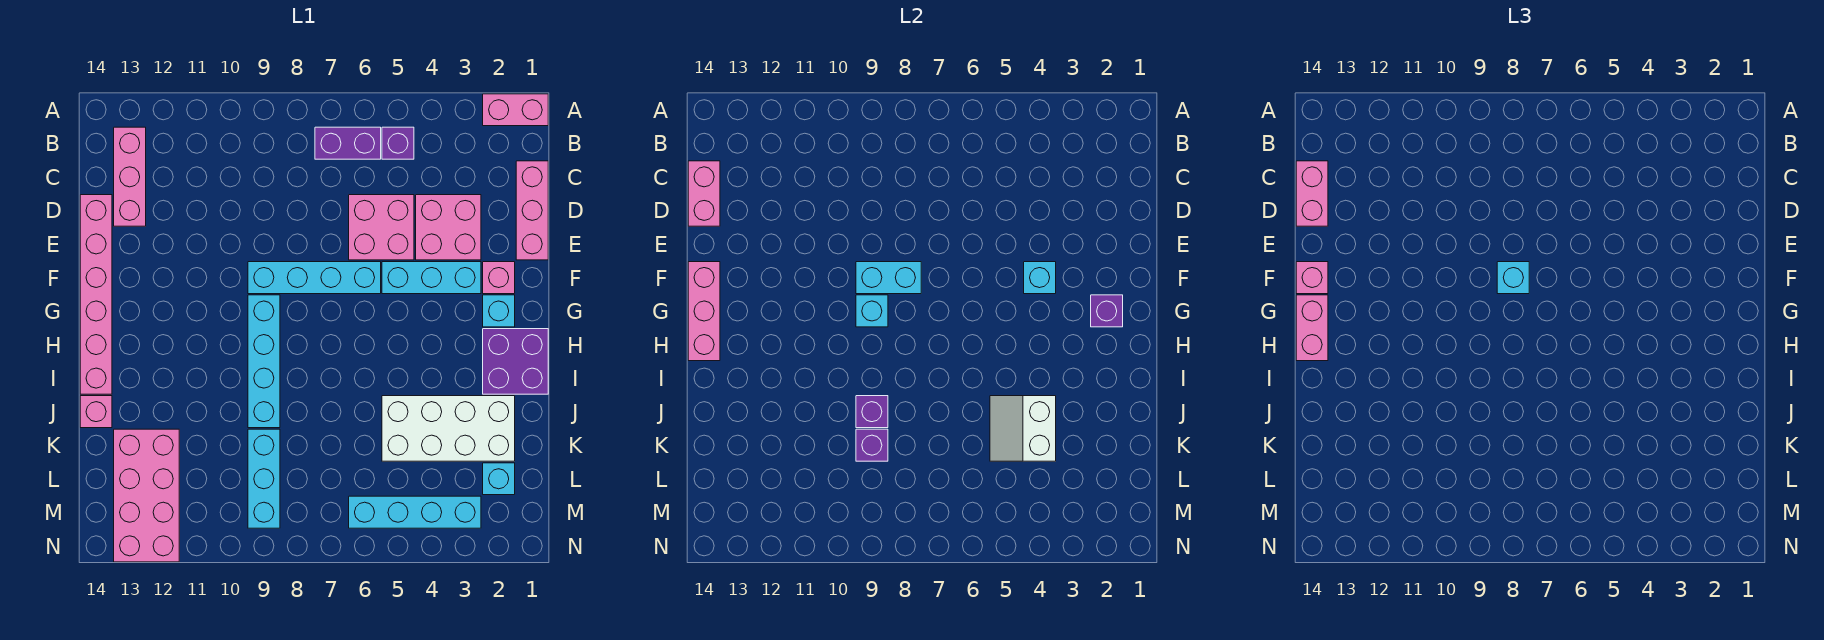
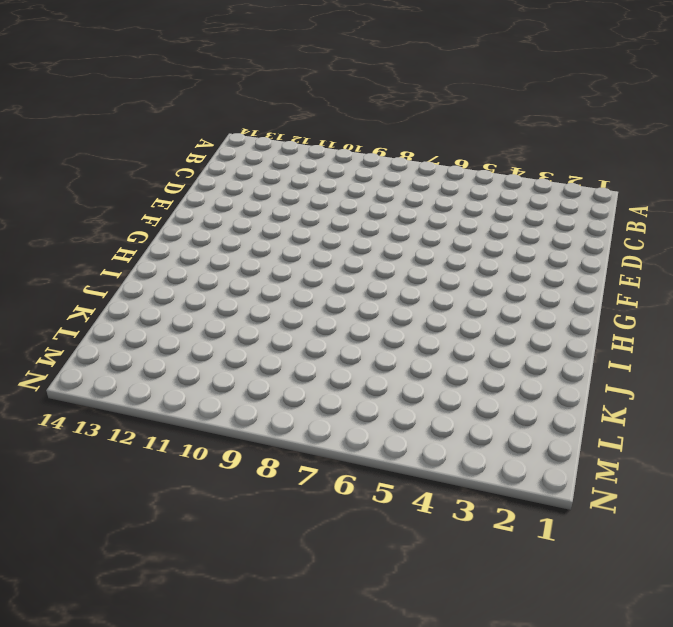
none -> pink brick A1:A2 level 1
none -> purple brick B5 level 1
none -> purple brick B6:B7 level 1
none -> pink brick B13:D13 level 1

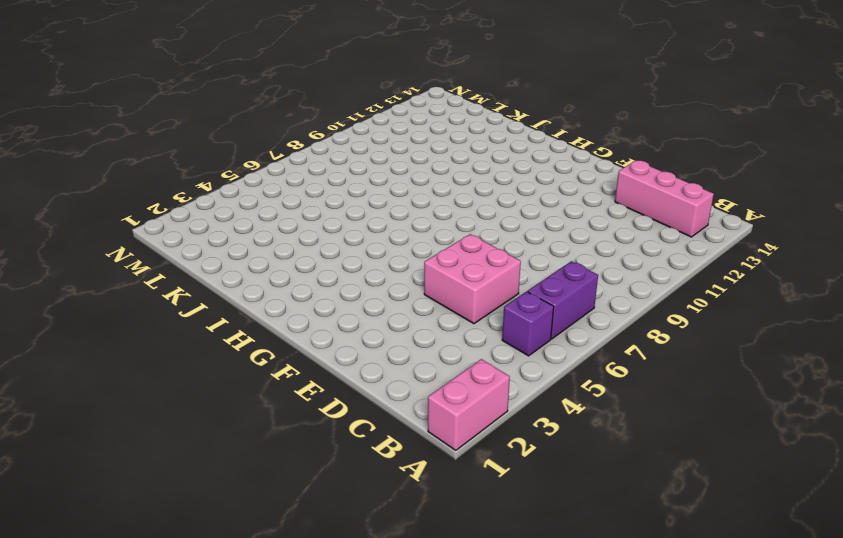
none -> pink brick C1:E1 level 1
none -> pink brick D3:E4 level 1
none -> pink brick D14:I14 level 1
none -> pink brick F2 level 1

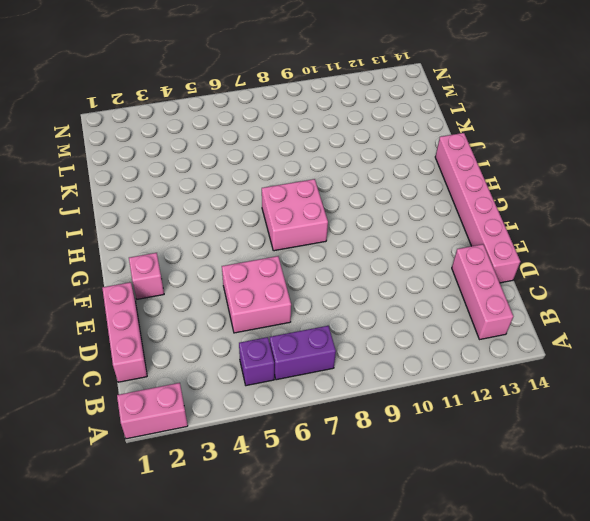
pink brick G7:H8 level 1 -> pink brick D3:E4 level 1
none -> cyan brick F3:F5 level 1
none -> cyan brick F6:F9 level 1
none -> cyan brick G2 level 1
none -> cyan brick G9:J9 level 1

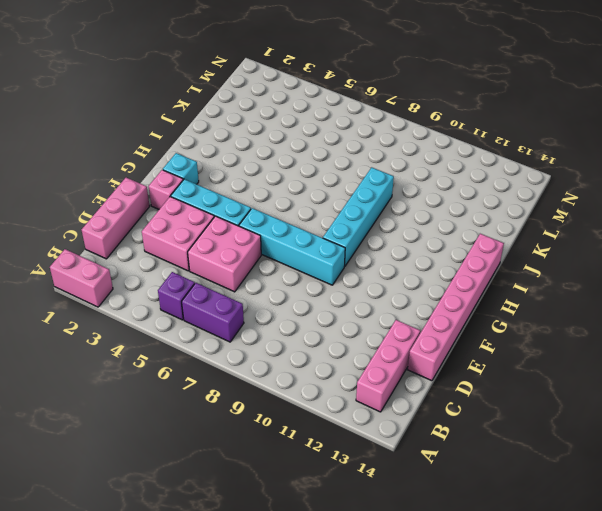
none -> purple brick H1:I2 level 1
none -> white brick J2:K5 level 1
none -> pink brick J14 level 1
none -> cyan brick K9:M9 level 1

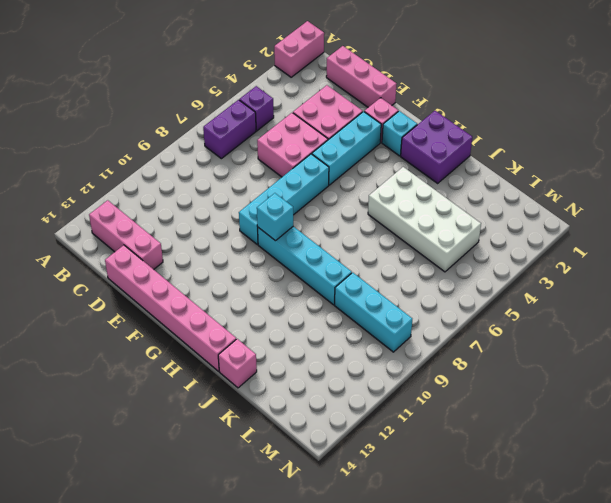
white brick I4:L5 level 1 -> white brick J2:K5 level 1
none -> pink brick K12:N13 level 1
none -> cyan brick L2 level 1
none -> cyan brick M3:M6 level 1
none -> pink brick C14:D14 level 2

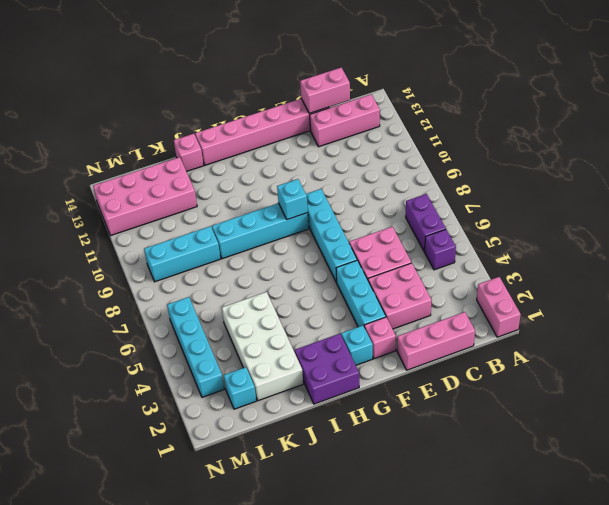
none -> cyan brick F4 level 2
none -> cyan brick F8:F9 level 2
none -> pink brick F14:H14 level 2
none -> purple brick G2 level 2

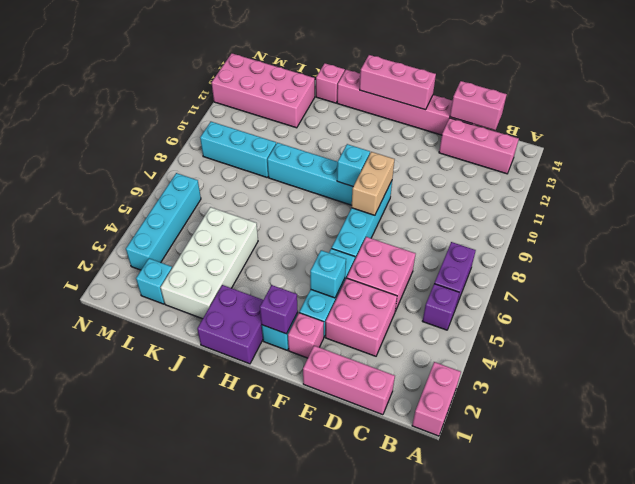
tan brick F8:F9 level 2 -> cyan brick F8:F9 level 2
none -> white slope J4:K5 level 2 top 4
none -> purple brick J9 level 2
none -> purple brick K9 level 2
none -> pink brick C14:D14 level 3

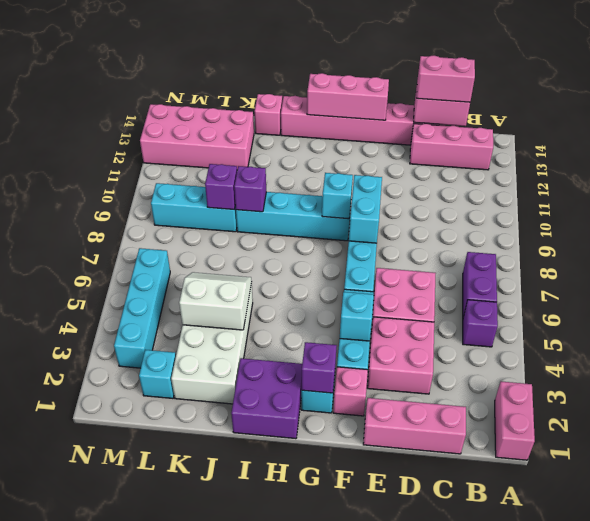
none -> cyan brick F8 level 3
none -> pink brick F14 level 3
none -> pink brick G14:H14 level 3

